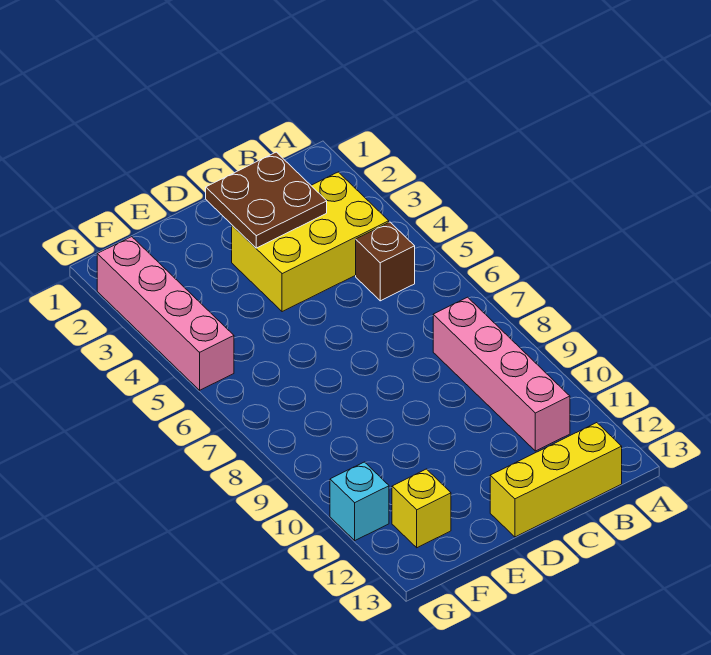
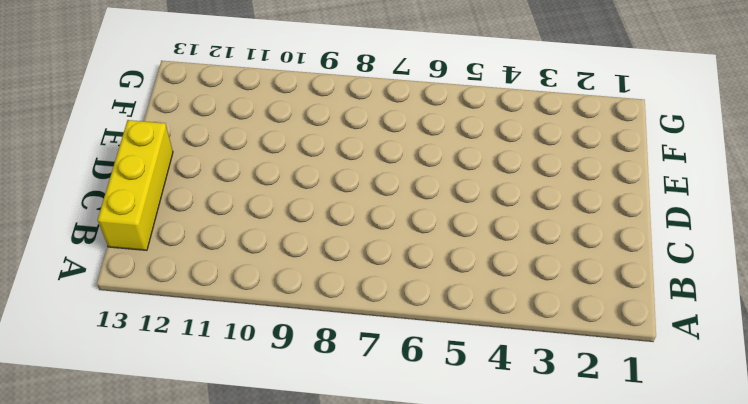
none -> yellow brick B3:D4 level 1
none -> brown brick B5 level 1

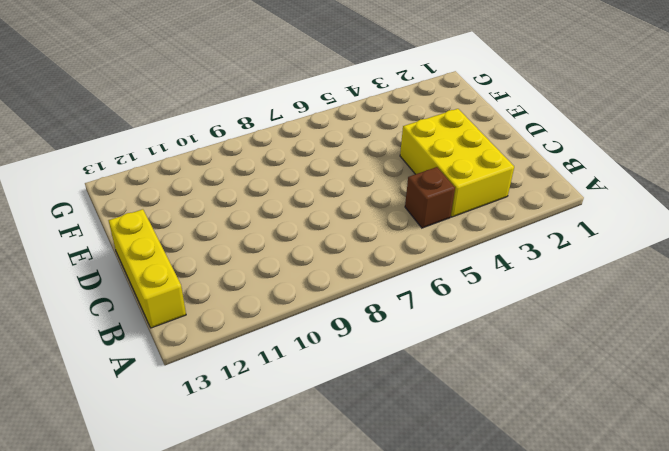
none -> pink brick B8:B11 level 1
none -> yellow brick F12 level 1

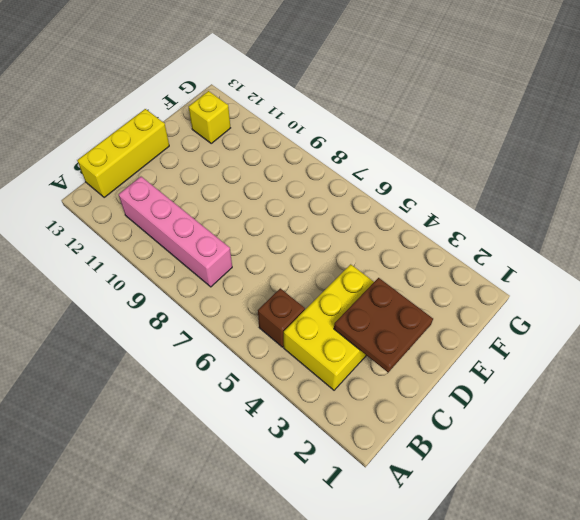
none -> pink brick G2:G5 level 1
none -> cyan brick G11 level 1

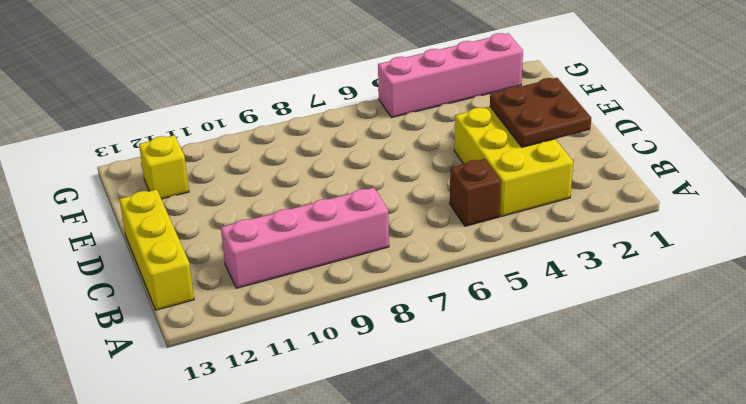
none -> cyan brick G11 level 1

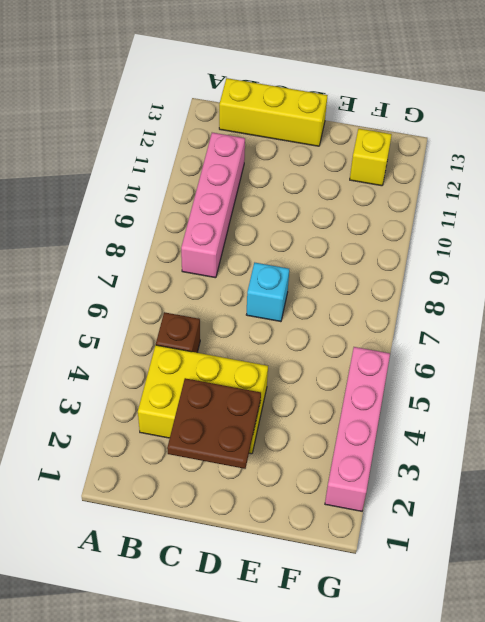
cyan brick D7 level 1 -> cyan brick G11 level 1

